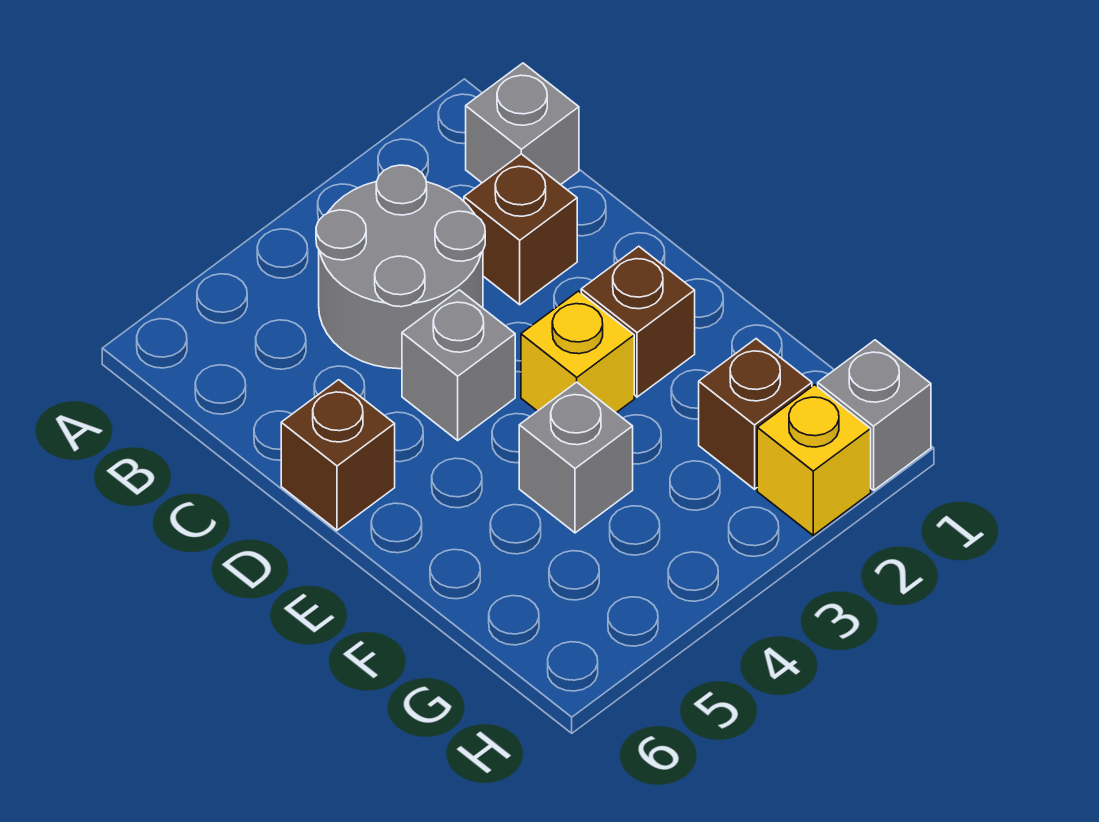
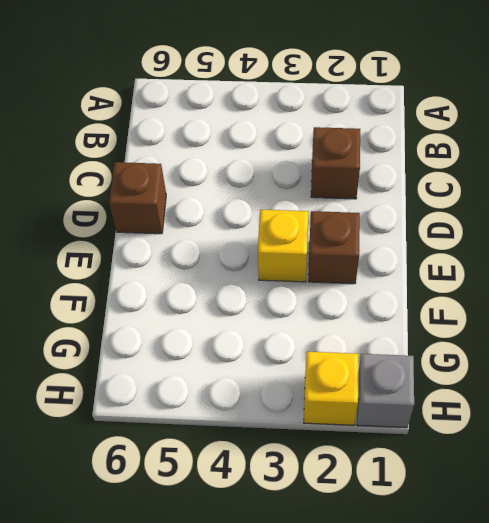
none -> grey brick B1 level 1
none -> grey round brick B3:C4 level 1

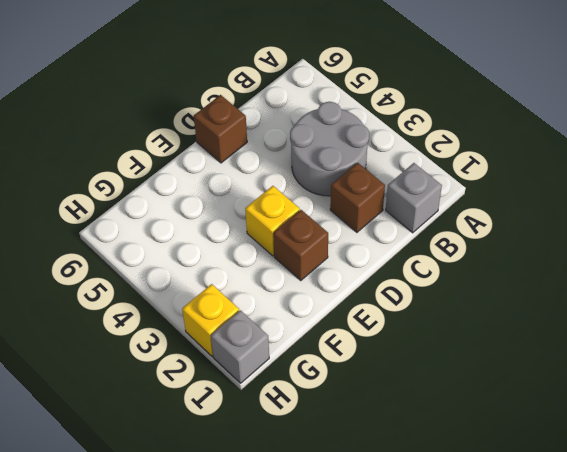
none -> grey brick D4 level 1
none -> grey brick F4 level 1

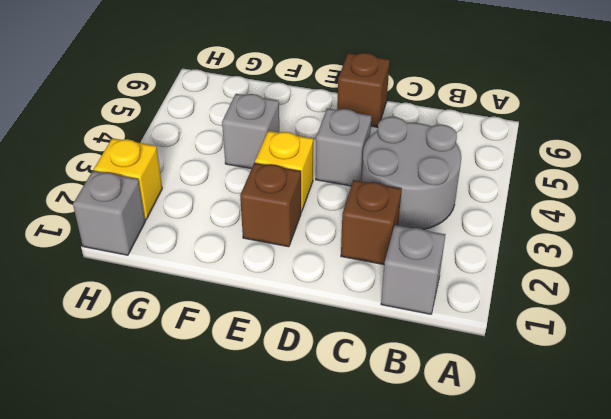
none -> brown brick G2 level 1

